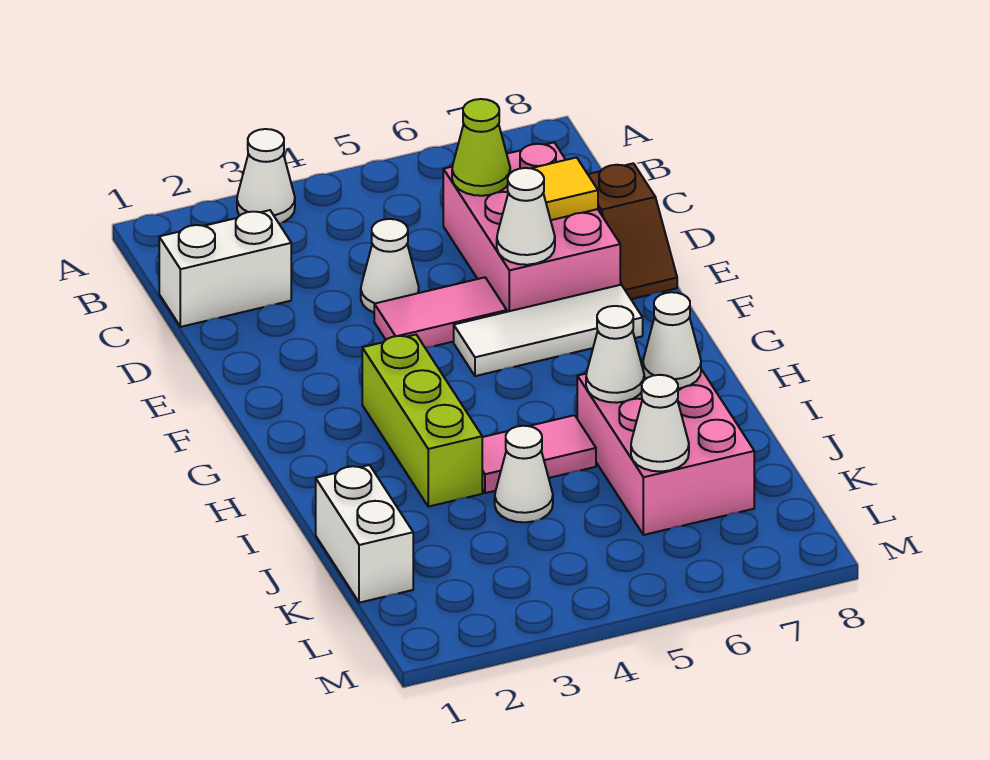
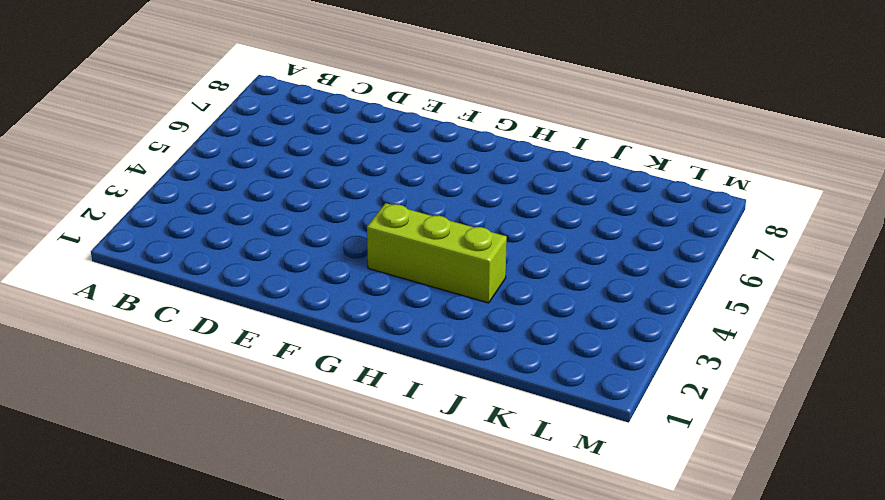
none -> white cone A3 level 1
none -> white brick C1:C2 level 1
none -> pink brick C6:E7 level 1

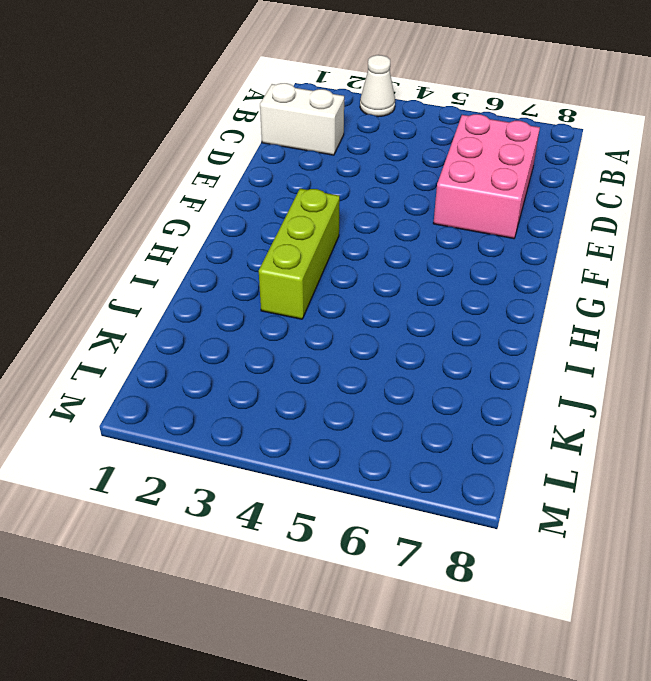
none -> white cone D4 level 1
none -> brown slope D8:E8 level 1 top D
none -> pink tile E4:E5 level 1

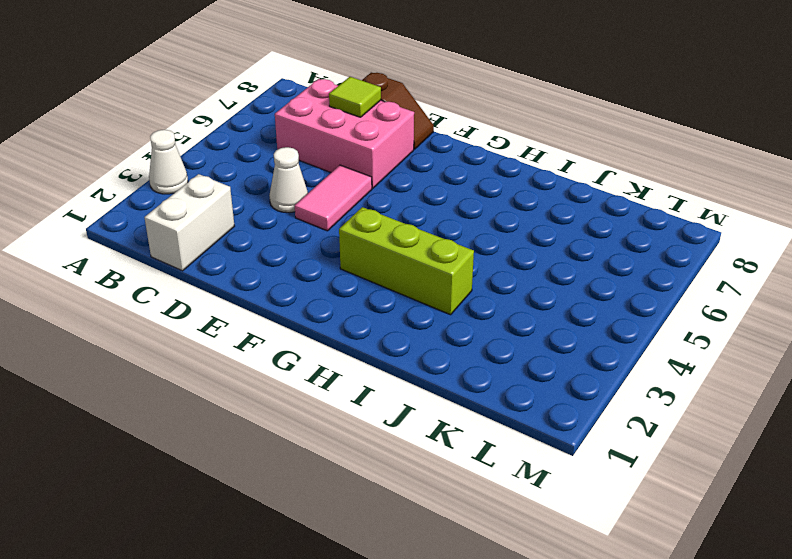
lime tile D7 level 2 -> yellow tile D7 level 2
none -> white tile F5:F7 level 1
none -> pink tile I4:I5 level 1
none -> pink brick I6:K7 level 1

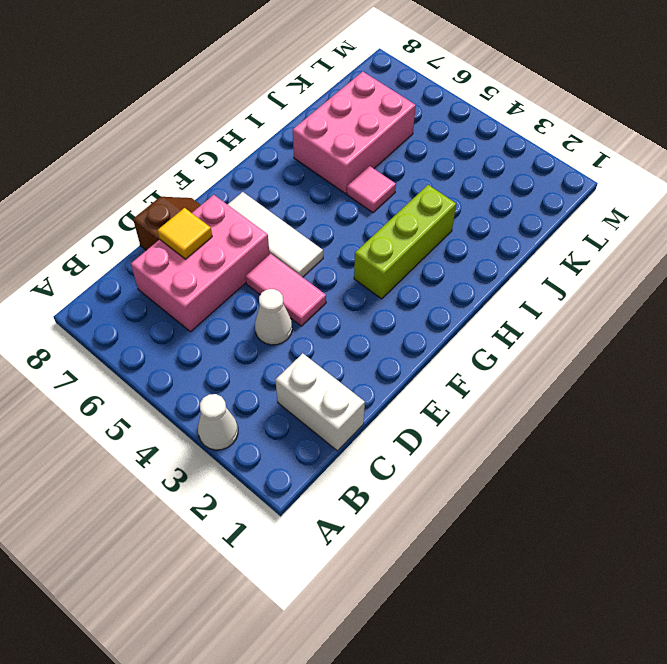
pink tile I5 level 1 -> pink tile I4:I5 level 1
none -> white brick J1:K1 level 1
none -> white cone J4 level 1
none -> lime cone C6 level 2

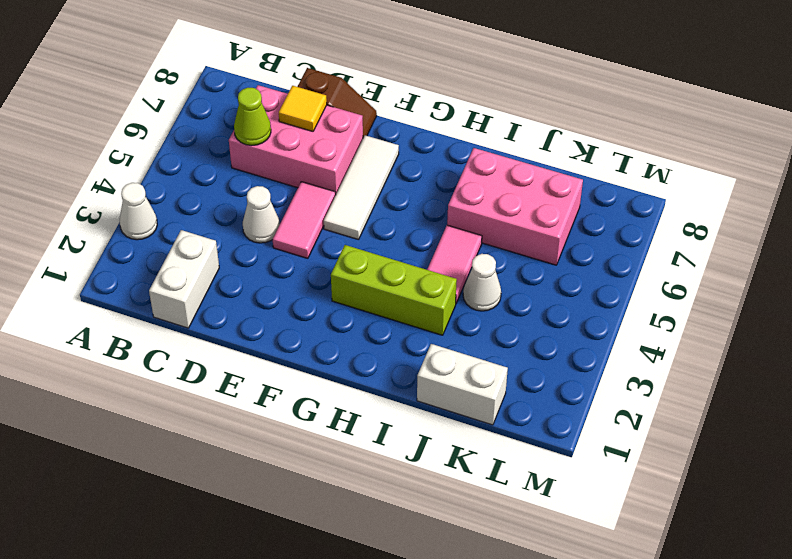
none -> white cone E6 level 2
none -> white cone I6 level 2
none -> white cone I7 level 2

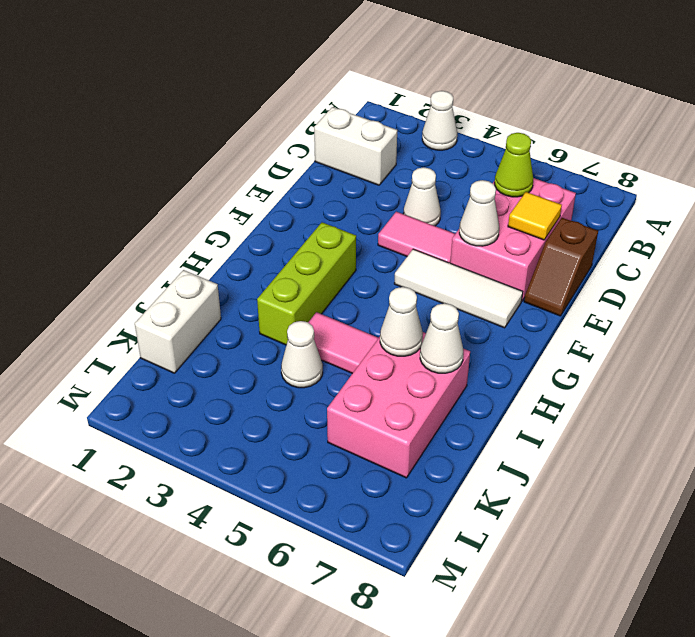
none -> white cone K6 level 2

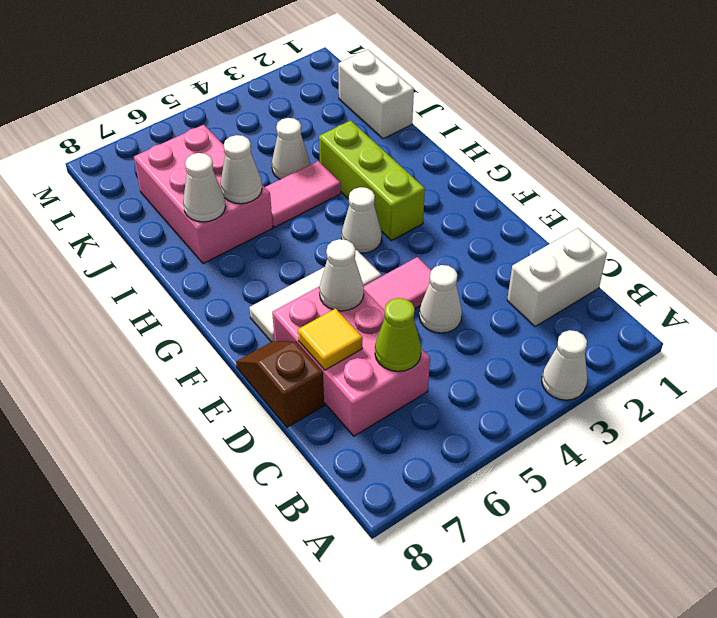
white cone G4 level 1 -> white cone K6 level 2

